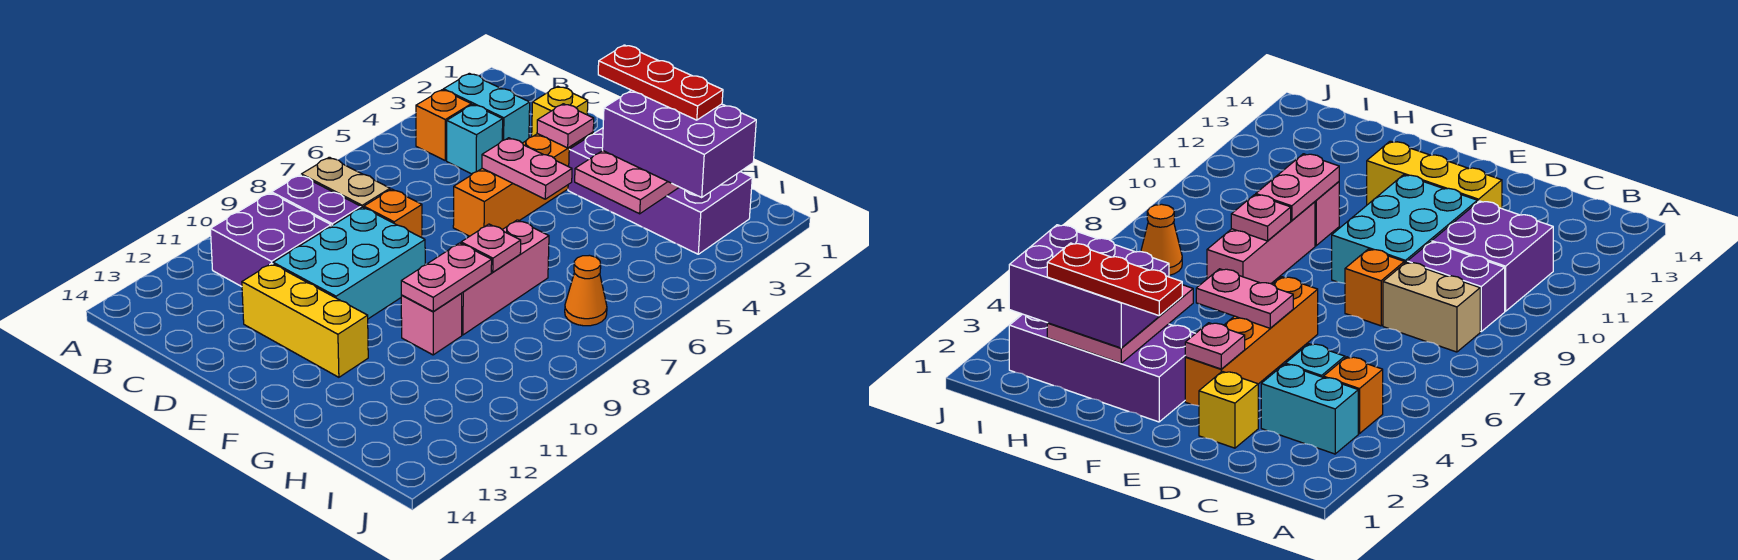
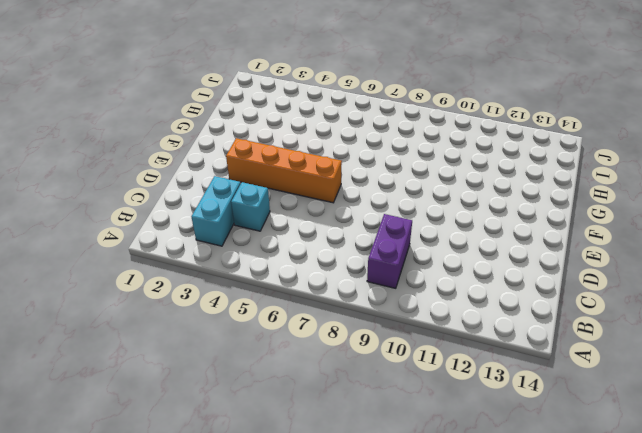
none -> orange brick B4 level 1
none -> tan brick B8:C8 level 1
none -> purple brick B10:C11 level 1

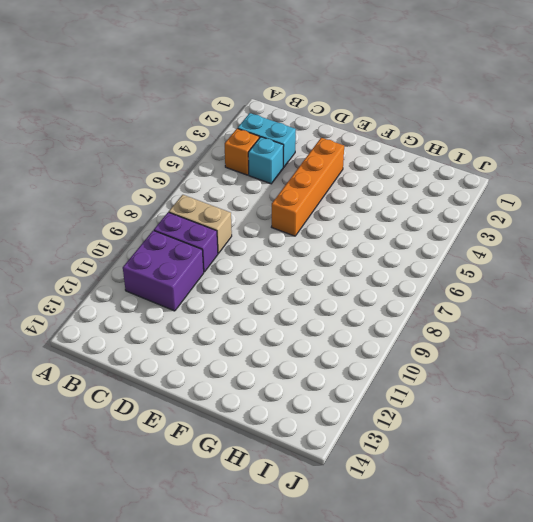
none -> yellow brick D2 level 1
none -> orange brick D8 level 1
none -> cyan brick D9:E11 level 1

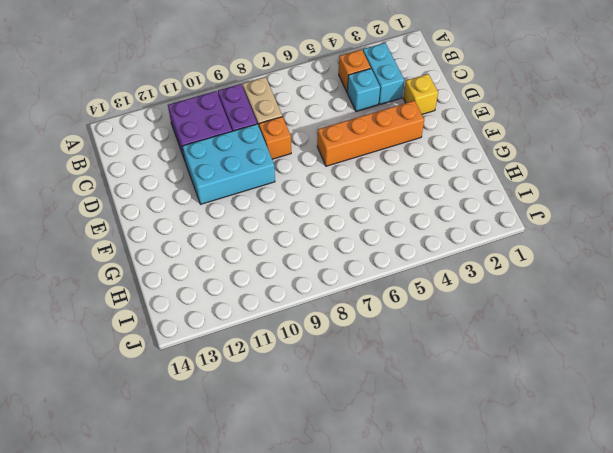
none -> yellow brick D12:F12 level 1
none -> purple brick F2:I3 level 1
none -> pink brick G7:G9 level 1

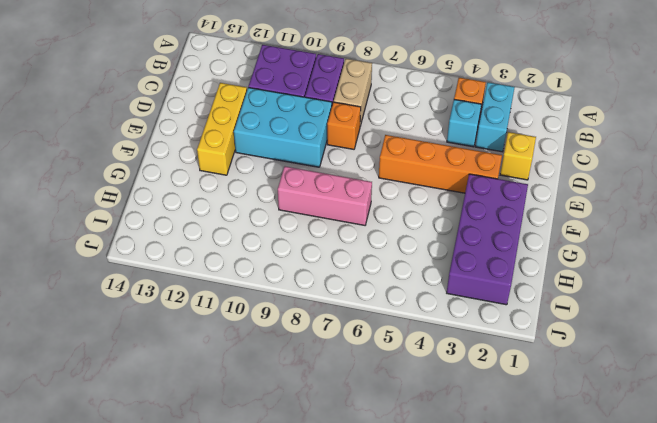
none -> pink brick G10 level 1
none -> orange cone I7 level 1
none -> pink plate E3 level 2

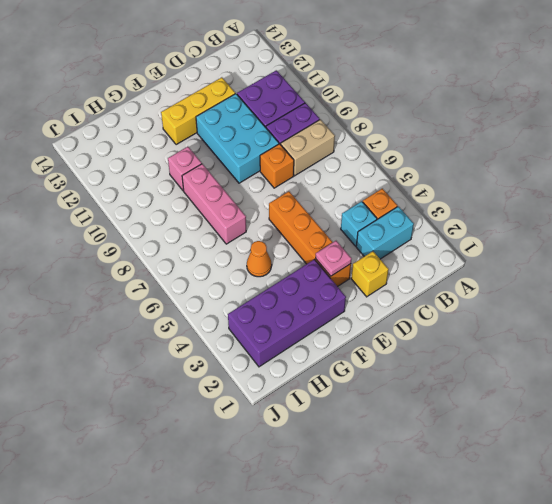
orange cone G5 level 1 -> orange cone I7 level 1
none -> pink plate E5:F5 level 2
none -> pink plate G2:H4 level 2
none -> pink plate G8 level 2

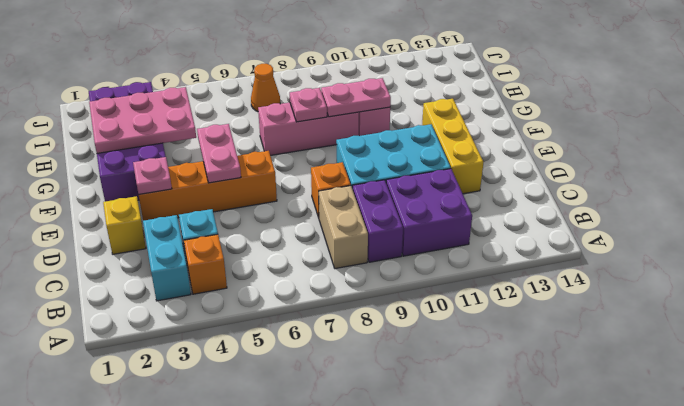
none -> purple brick G2:I3 level 3
none -> red plate F2:H2 level 4

